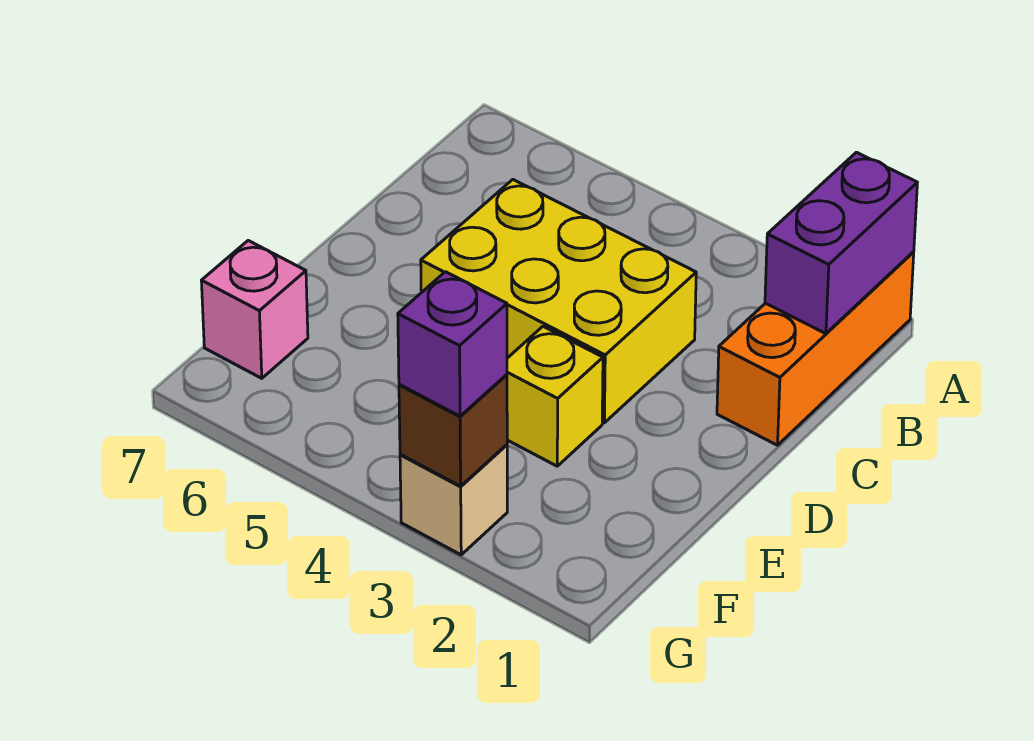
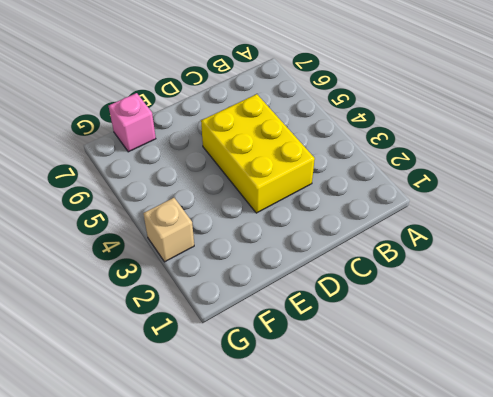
none -> orange brick A1:C1 level 1
none -> yellow brick E3 level 1

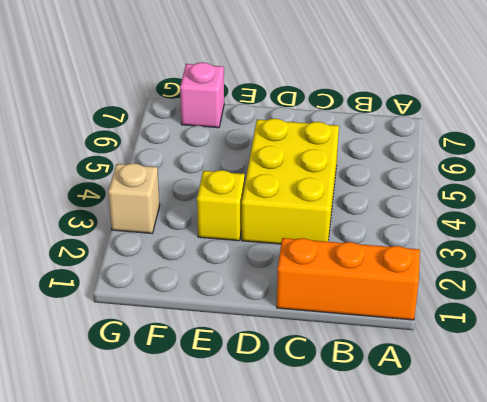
none -> purple brick A1:B1 level 2
none -> brown brick G3 level 2

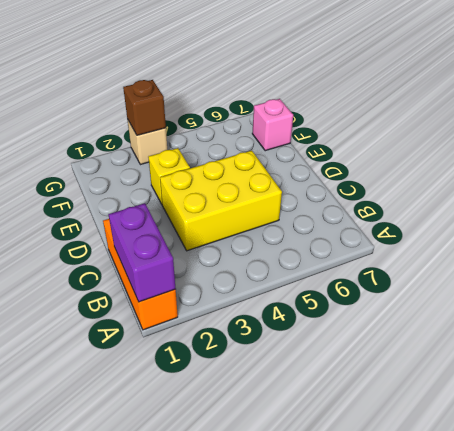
none -> purple brick G3 level 3

